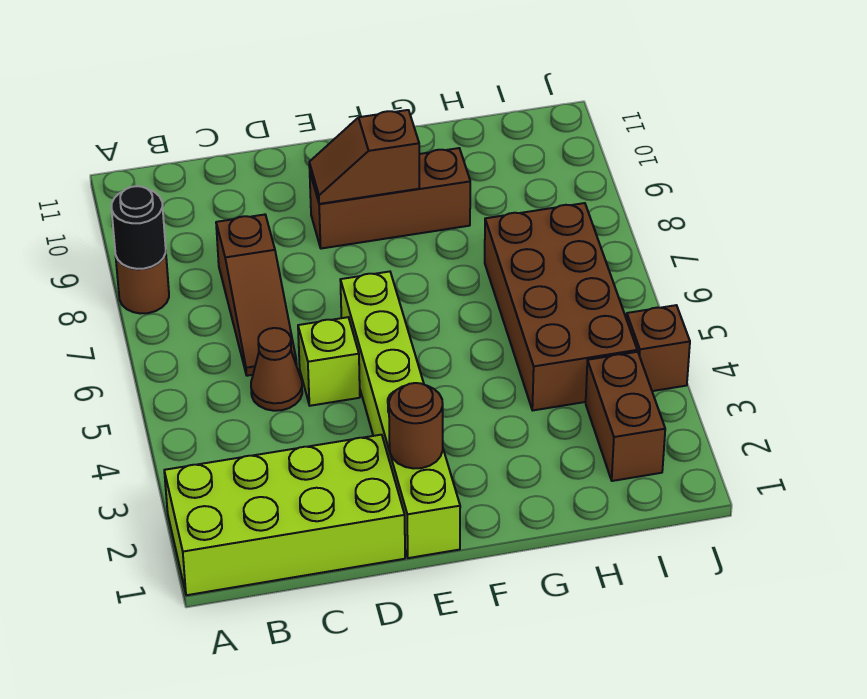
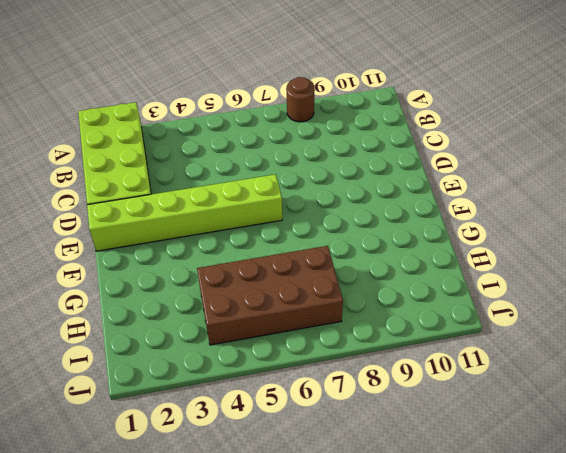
none -> brown cone C5 level 1
none -> brown slope C6:C8 level 1 top 8
none -> lime brick D5 level 1

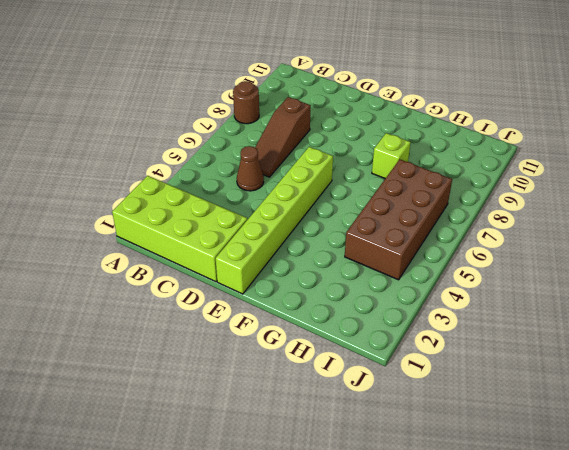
lime brick G8 level 1 -> lime brick D5 level 1
none -> brown brick E9:G9 level 1
none -> brown brick I2:I3 level 1
none -> brown brick J4 level 1

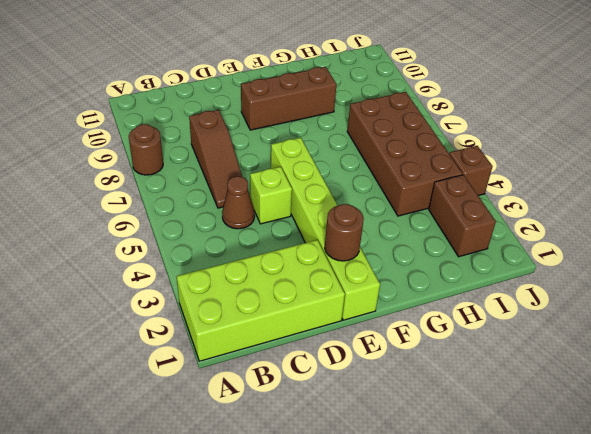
none -> black round brick A8 level 2
none -> brown slope E9:F9 level 2 top F

